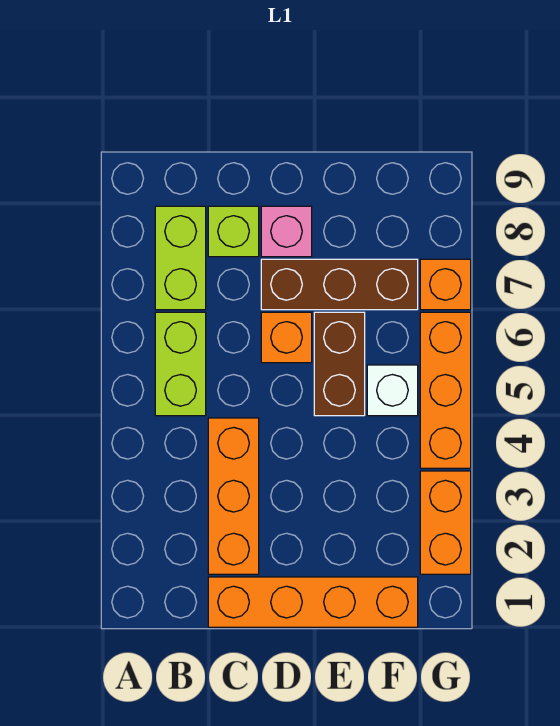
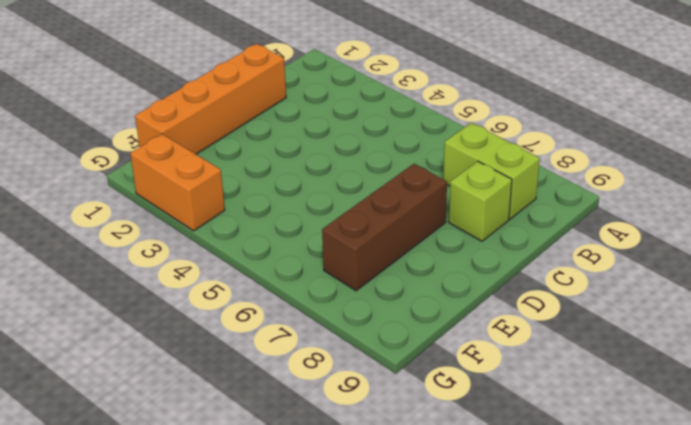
none -> lime brick B5:B6 level 1
none -> orange brick C2:C4 level 1
none -> orange brick D6 level 1

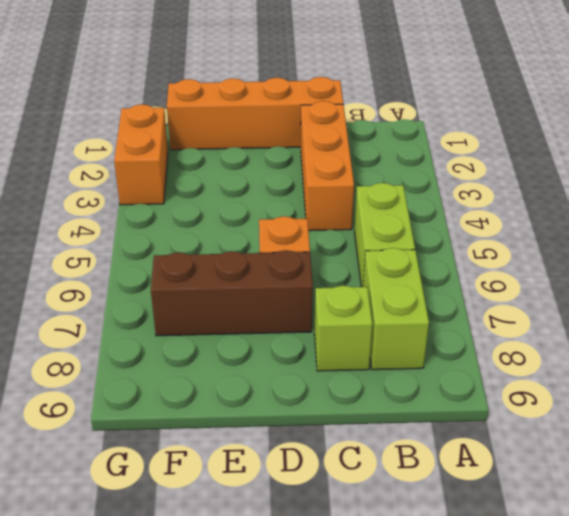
none -> pink brick D8 level 1
none -> brown brick E5:E6 level 1
none -> white brick F5 level 1

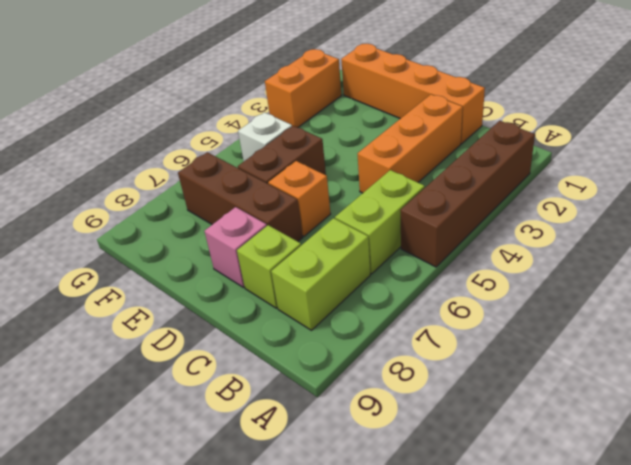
brown brick A2:A5 level 1 -> none
none -> orange brick G4:G6 level 1
none -> orange brick G7 level 1

